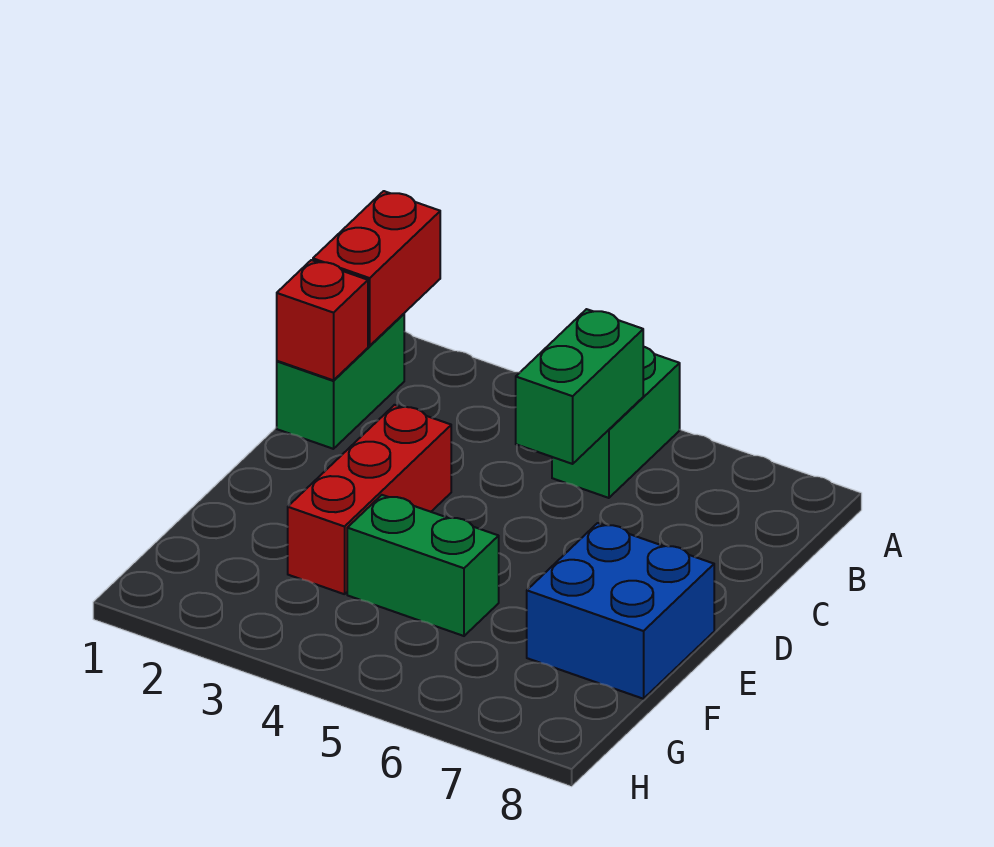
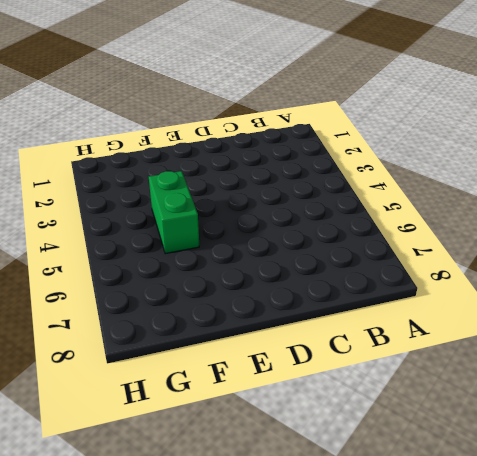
none -> green brick A5:B5 level 1
none -> green brick B1:C1 level 1

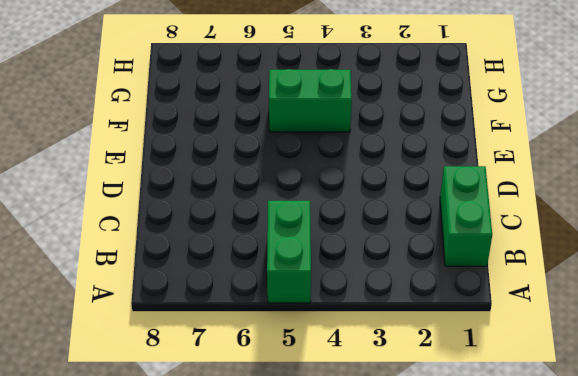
none -> red brick D3:F3 level 1
none -> blue brick E7:F8 level 1

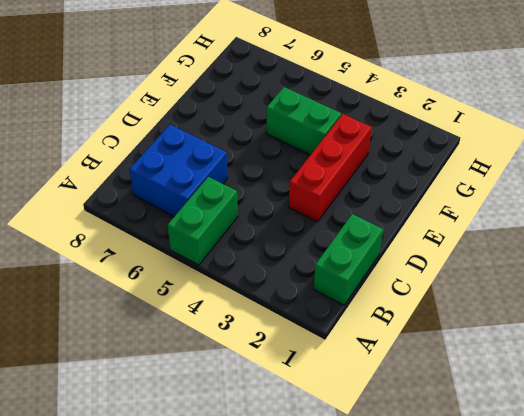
blue brick B6:C7 level 1 -> blue brick E7:F8 level 1
none -> red brick A1:B1 level 2
none -> green brick B5:C5 level 2

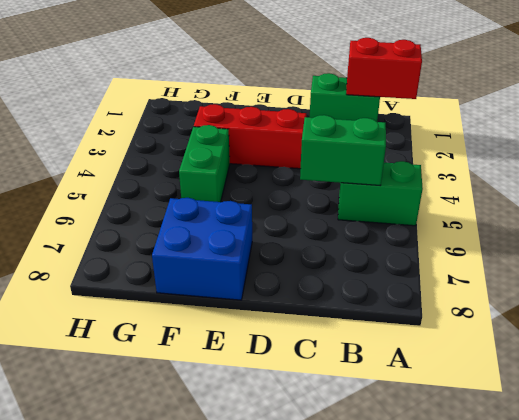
none -> red brick C1 level 2

